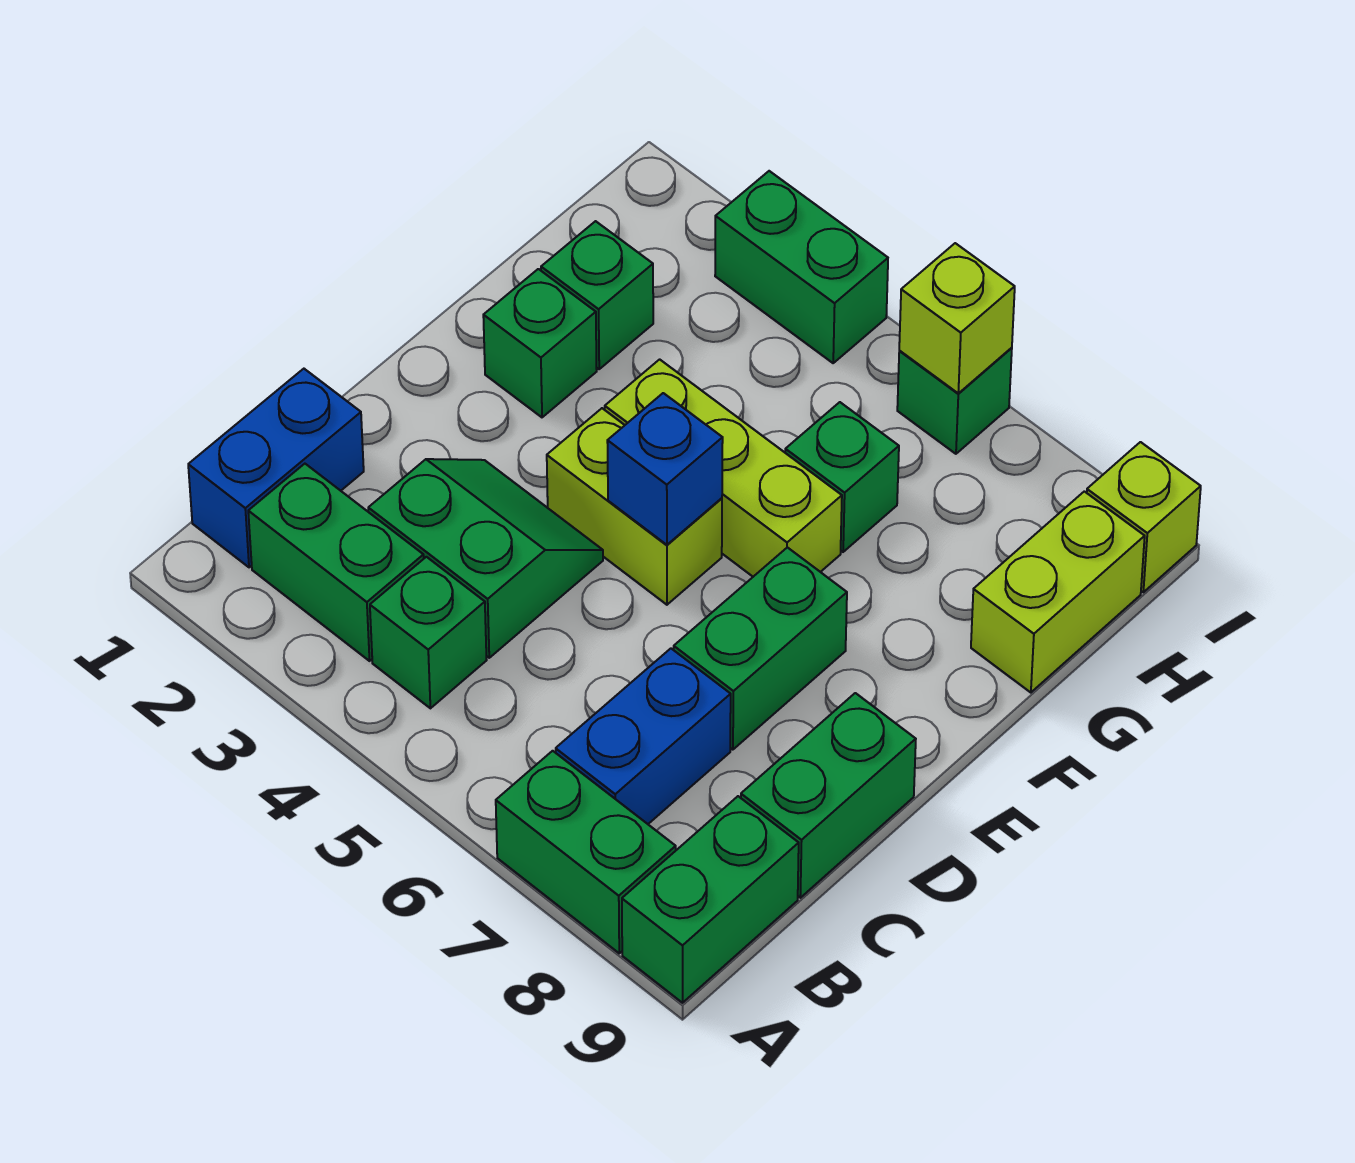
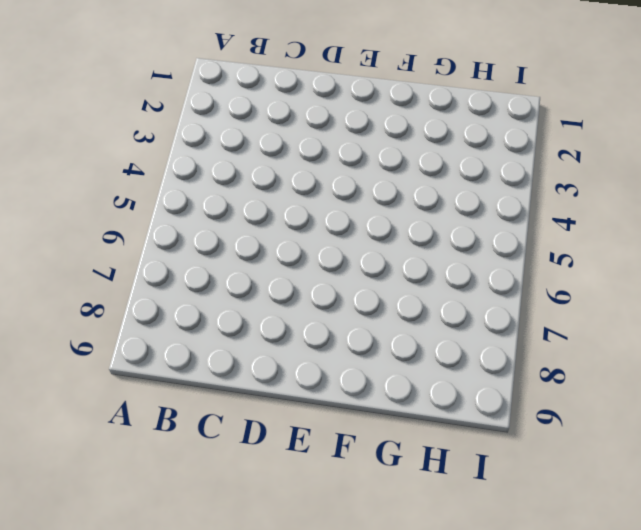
none -> green brick A7:A8 level 1
none -> green brick A9:B9 level 1
none -> blue brick B1:C1 level 1

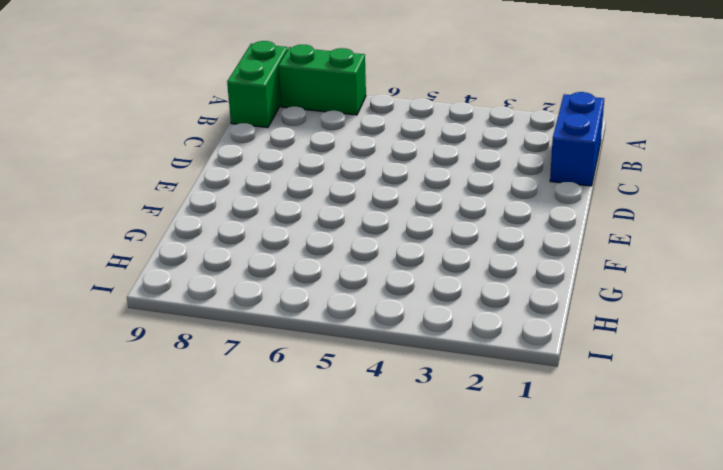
none -> green brick B2:B3 level 1
none -> green brick B4 level 1
none -> blue brick B7:C7 level 1

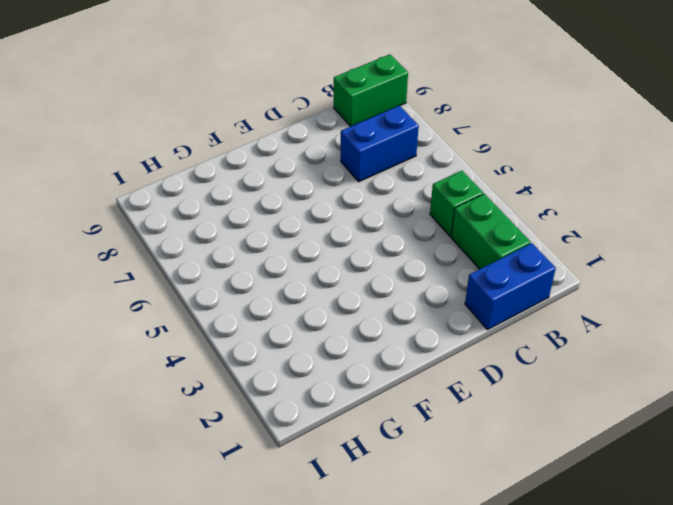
none -> green brick A7:A8 level 1
none -> green slope C3:D4 level 1 top C
none -> green brick C9:D9 level 1

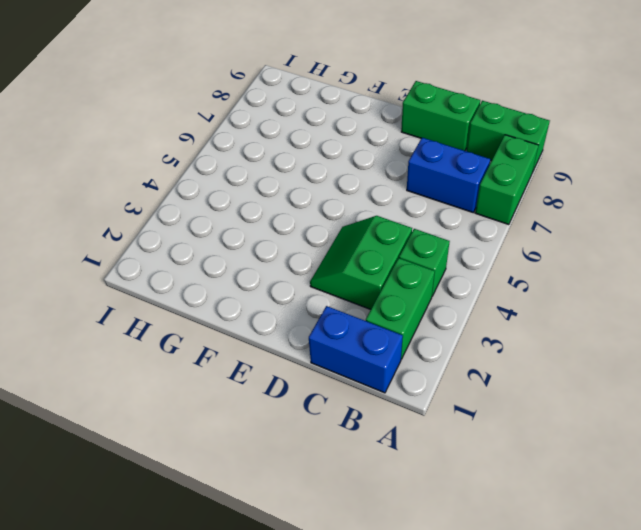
none -> green brick D7:E7 level 1
none -> lime brick E4:E5 level 1
none -> green brick F2 level 1

